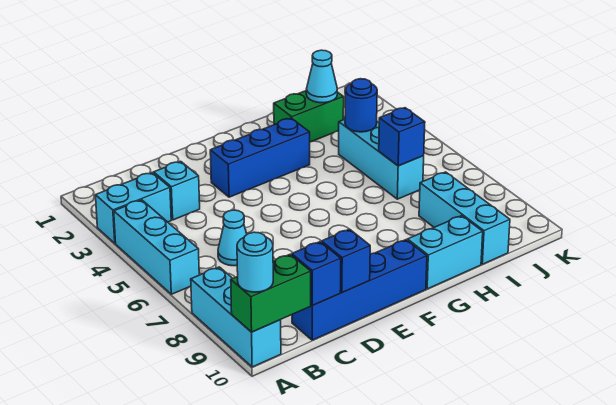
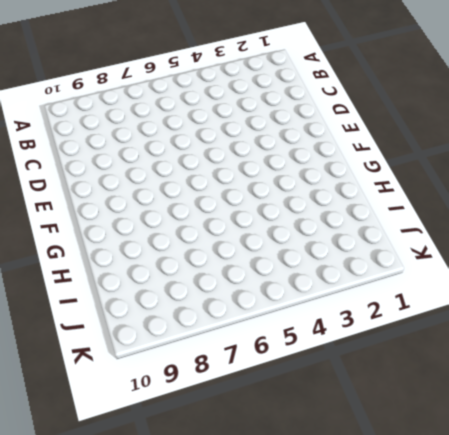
none -> cyan brick A3:B3 level 1
none -> cyan brick A4:A6 level 1
none -> cyan brick A8:A10 level 1

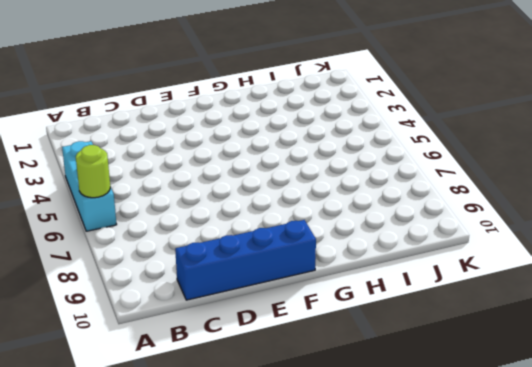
lime round brick A6 level 2 -> none
none -> cyan brick A3:B3 level 1
none -> cyan brick A8:A10 level 1
none -> cyan brick C3 level 1

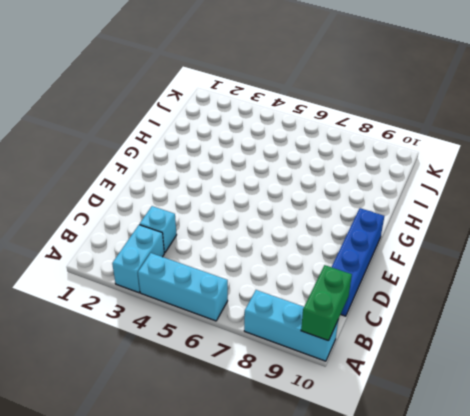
none -> cyan cone C6 level 1
none -> blue brick E3:G3 level 1
none -> cyan brick G10:H10 level 1

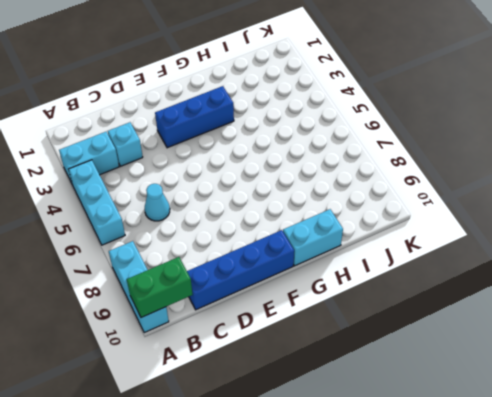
none -> green brick H2:I2 level 1
none -> cyan brick I4:I6 level 1
none -> cyan brick I8:I10 level 1

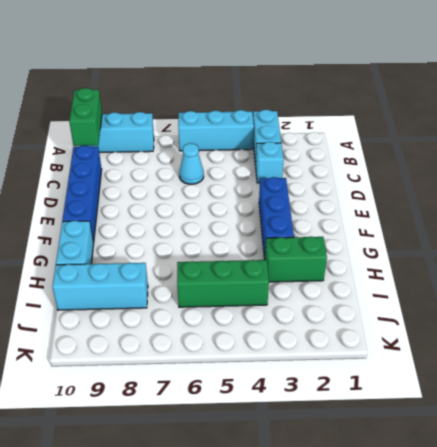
green brick H2:H3 level 1 -> green brick H2:I2 level 1
green brick I4:I6 level 1 -> cyan brick I4:I6 level 1
none -> blue brick C10 level 2
none -> blue brick D10 level 2
none -> cyan cone I2 level 2

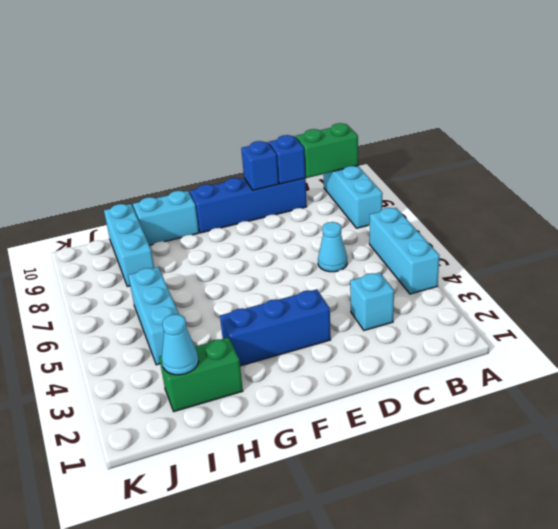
none -> cyan brick A3:B3 level 1
none -> blue round brick I4 level 2
none -> blue brick I6 level 2

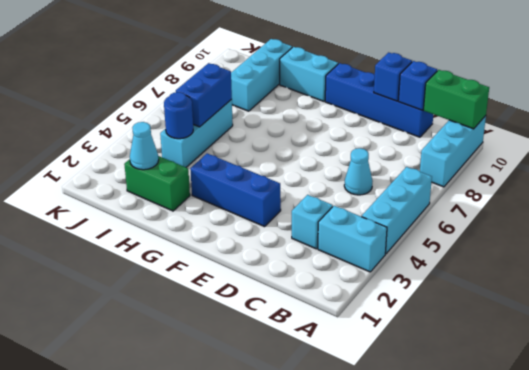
blue brick I5:I6 level 2 -> blue brick I6 level 2
none -> cyan round brick A10 level 3

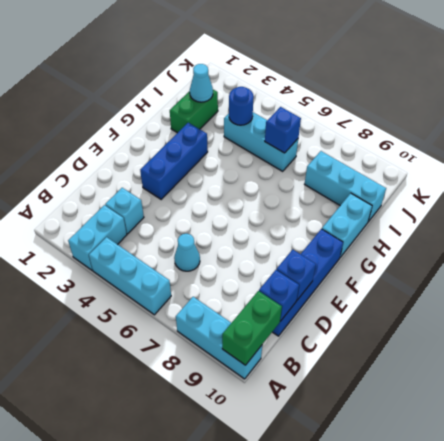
none -> cyan round brick A10 level 3

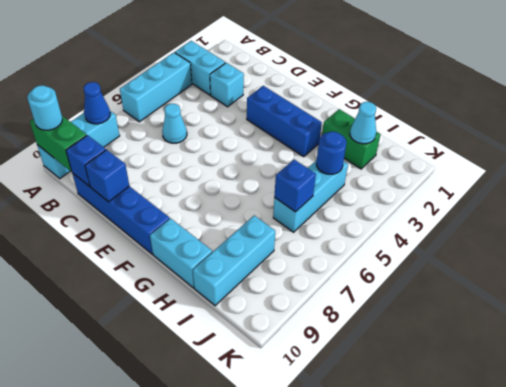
blue cone A8 level 2 -> none

